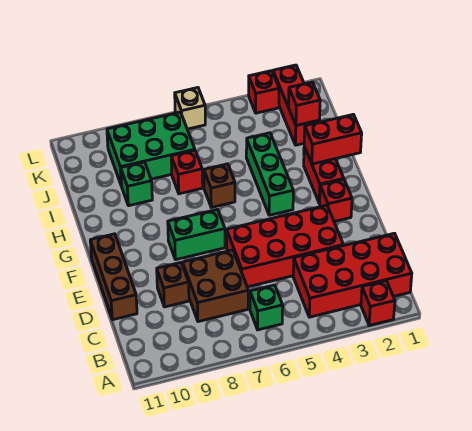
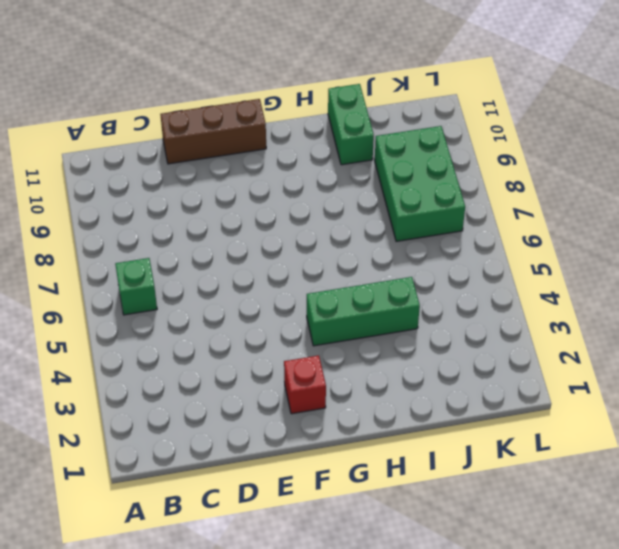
green brick I10:I11 level 1 -> green brick F7:F8 level 1
none -> red brick A2 level 1
none -> red brick B1:C4 level 1
none -> brown brick C7:D8 level 1

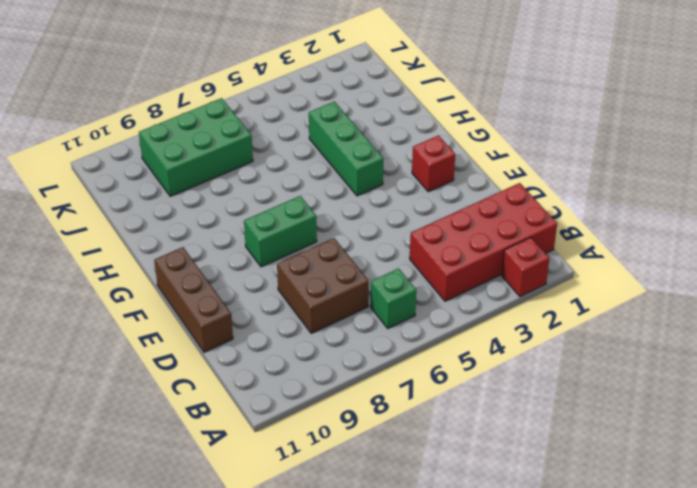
none -> red brick D3:E6 level 1
none -> brown brick D9 level 1
none -> red brick G2:H2 level 1

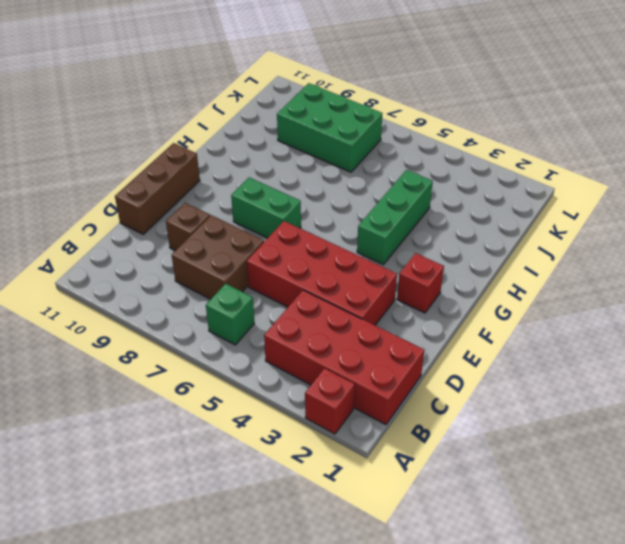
none -> red brick G2:H2 level 1
none -> brown brick H6 level 1
none -> red brick I7 level 1

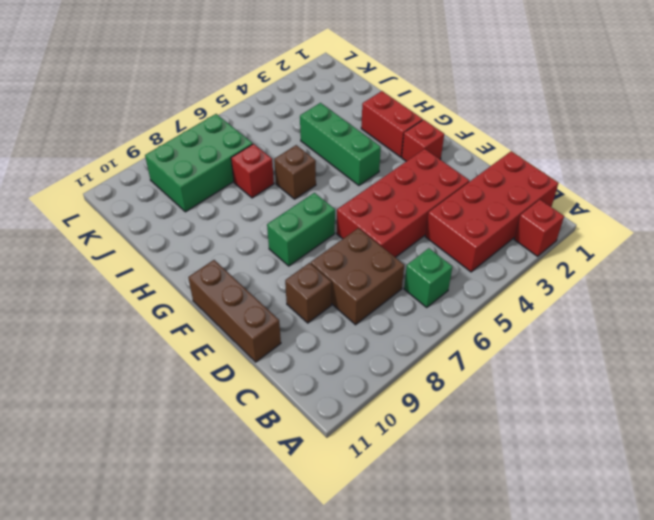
none -> green brick I9 level 1
none -> red brick J2:L2 level 1
none -> red brick L3 level 1

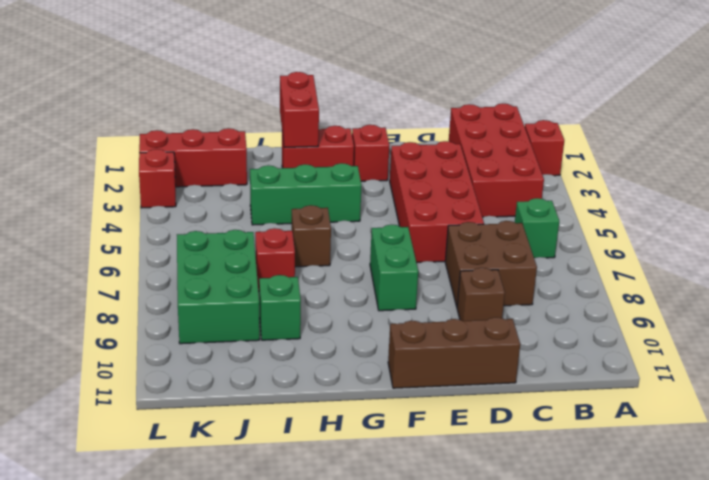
none -> tan brick L6 level 1
none -> red brick J2 level 2

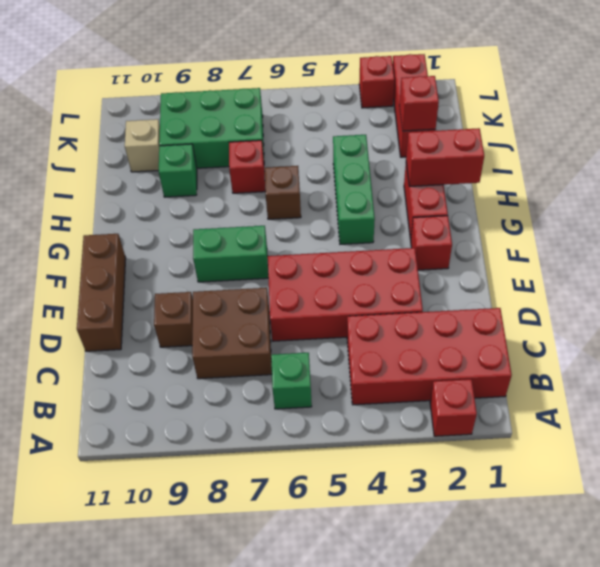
tan brick J10 level 1 -> tan brick L6 level 1

